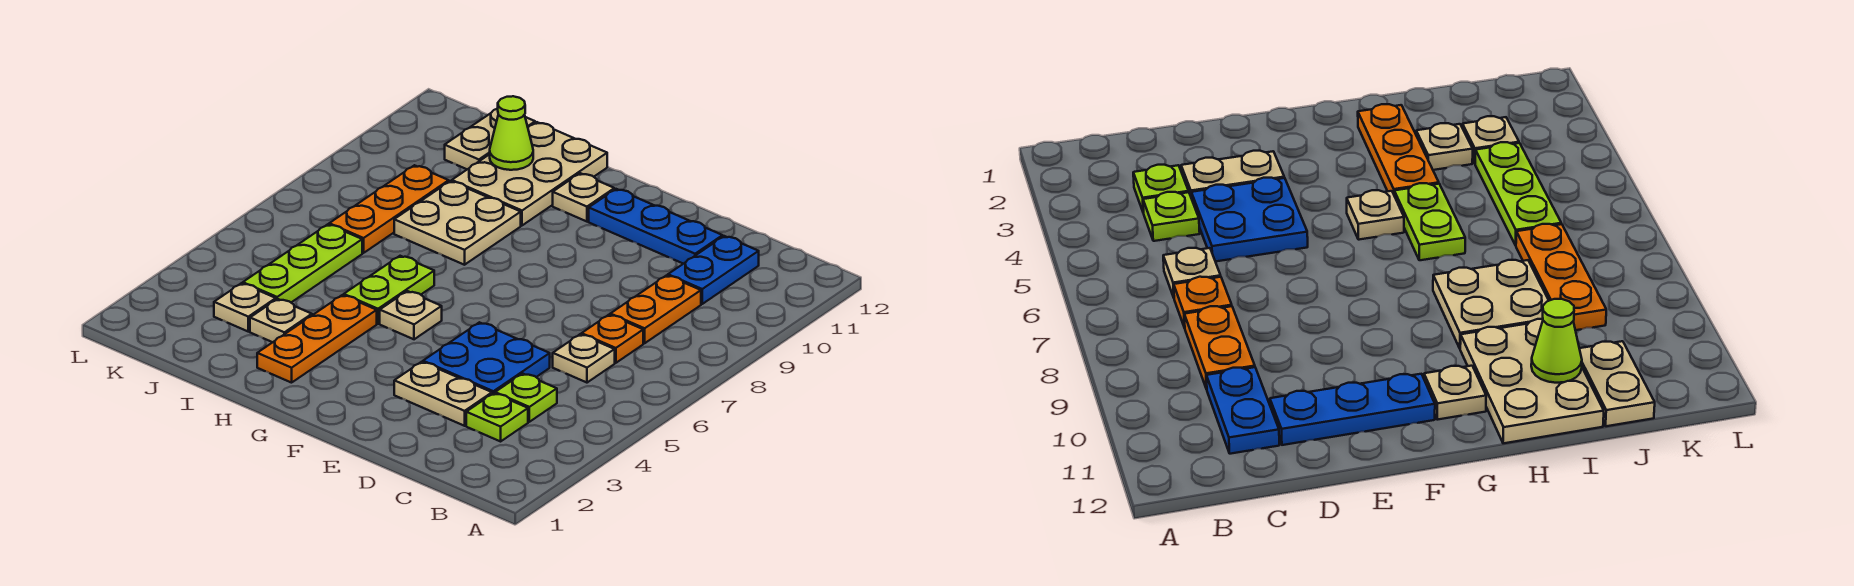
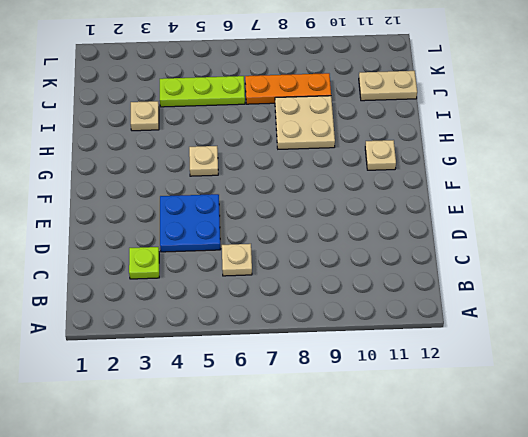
none -> lime plate C4 level 1
none -> orange plate C7 level 1
none -> orange plate C8:C9 level 1

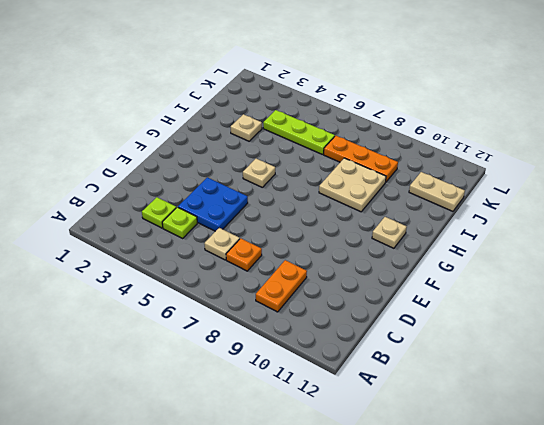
orange plate B9:C9 level 1 -> orange plate C8:C9 level 1
none -> blue plate C10:C11 level 1
none -> tan plate D3:E3 level 1
none -> blue plate D11:F11 level 1

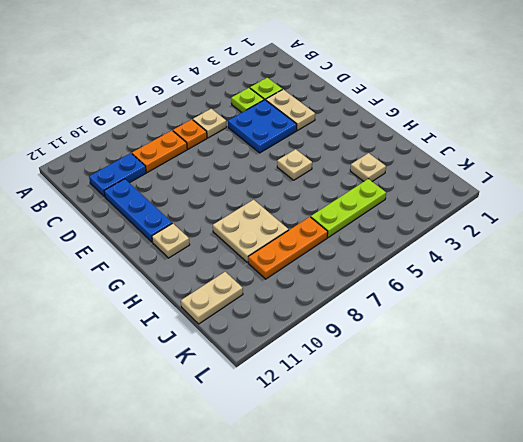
none -> orange plate H2:H4 level 1
none -> lime plate H5:H6 level 1
none -> tan plate H10:I12 level 1

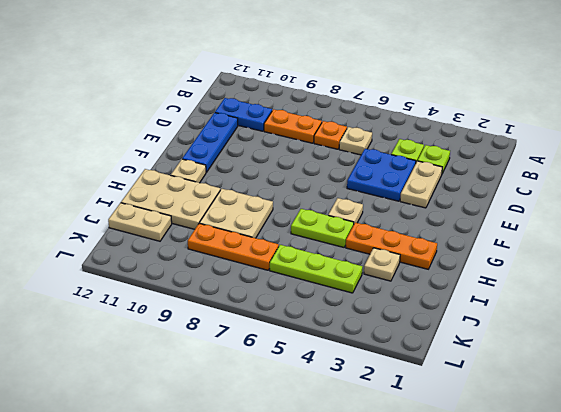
none -> tan plate J3 level 1
none -> lime cone I11 level 2

